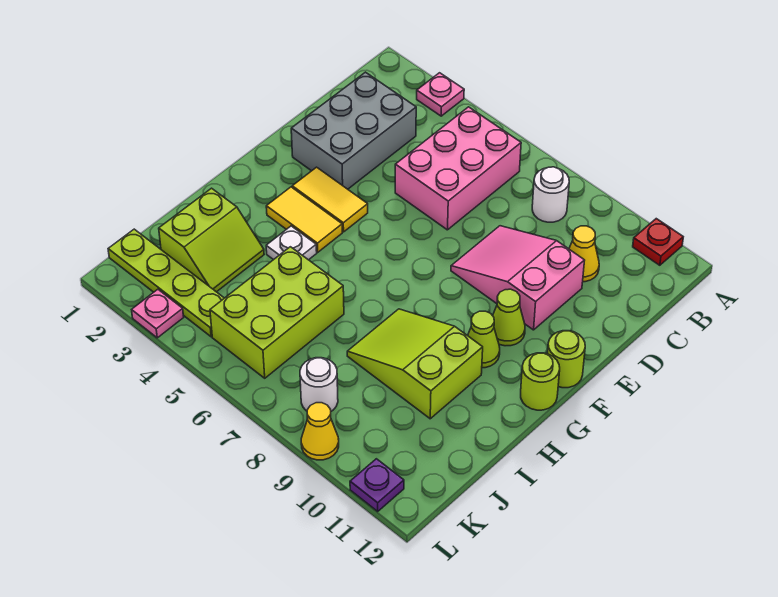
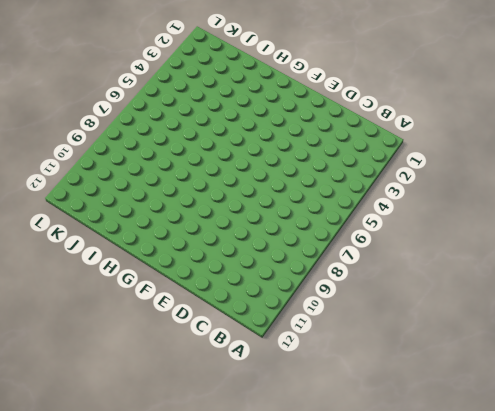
none -> pink plate A3 level 1
none -> red plate A11 level 1
none -> pink brick B5:D6 level 1

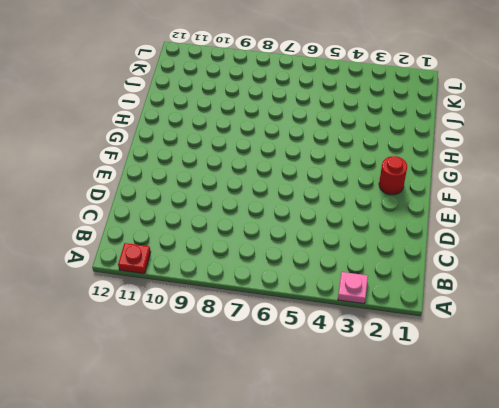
red round brick F2 level 1 -> none
none -> pink brick B5:D6 level 1
none -> white round brick B8 level 1
none -> grey brick C2:E3 level 1

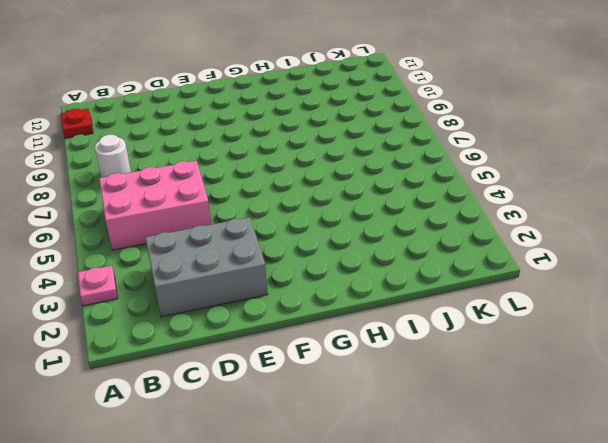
none -> yellow cone C10 level 1
none -> pink slope D8:E10 level 1 top 10
none -> yellow tile F3:F4 level 1

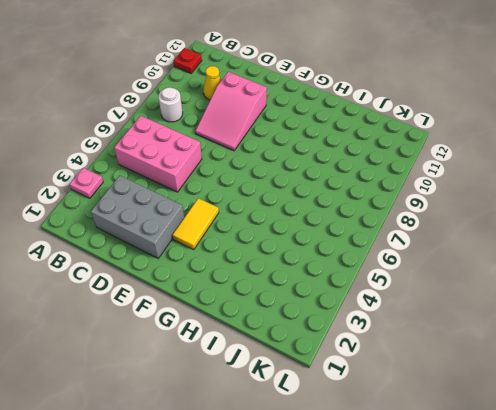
none -> lime cone F10 level 1
none -> lime round brick F12 level 1
none -> yellow tile G3:G4 level 1

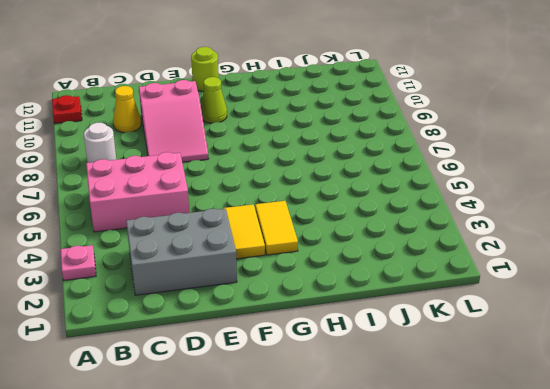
none -> lime cone G10 level 1
none -> lime round brick G12 level 1
none -> white plate H4 level 1

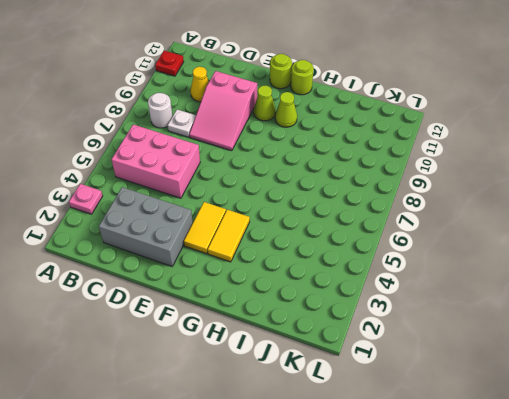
white plate C8 level 1 -> white plate H4 level 1
none -> lime slope H8:I10 level 1 top 10
none -> lime slope I2:J3 level 1 top 2
none -> lime brick I5:K6 level 1

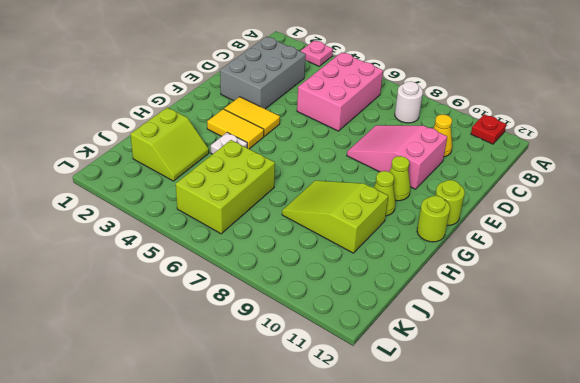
none -> lime plate K1:K4 level 1
none -> white round brick K8 level 1
none -> pink plate L3 level 1

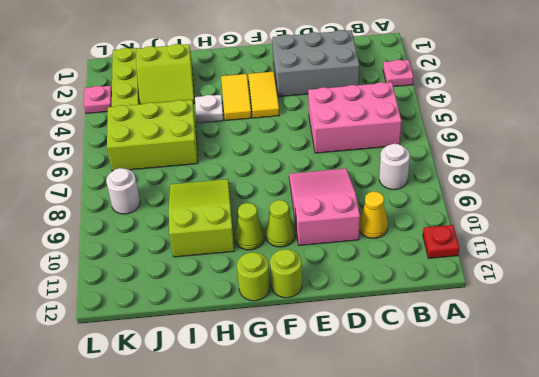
none -> yellow cone L9 level 1
none -> purple plate L11 level 1

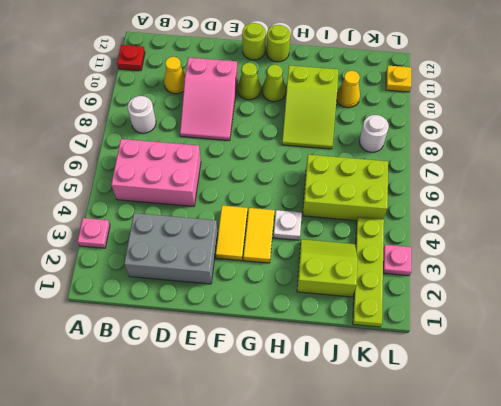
yellow cone J10 level 1 -> yellow cone L9 level 1
yellow plate L11 level 1 -> purple plate L11 level 1

